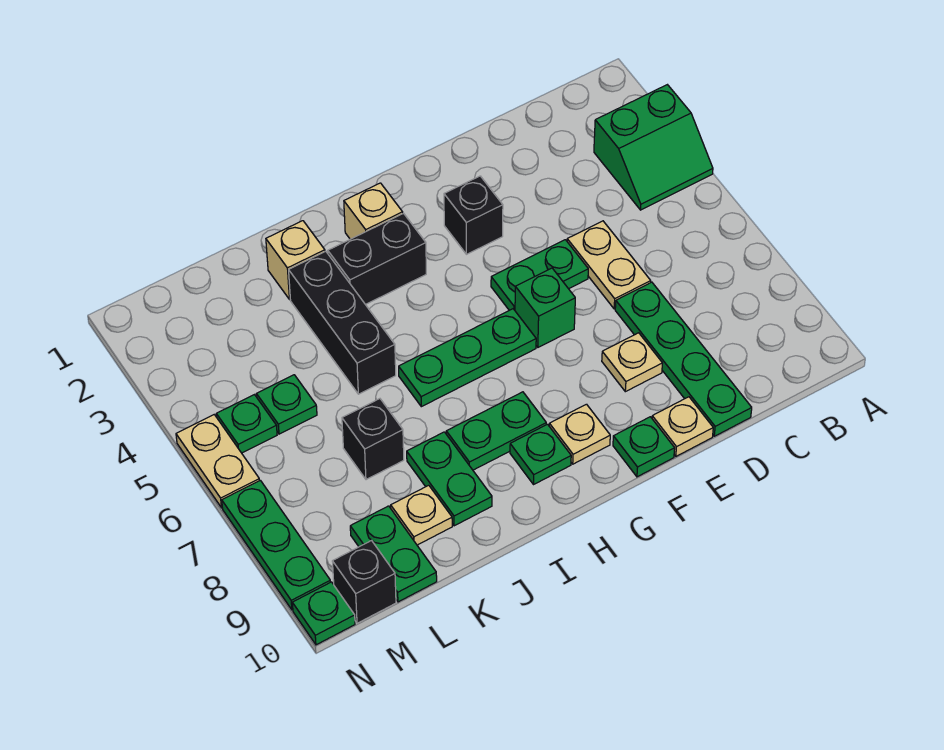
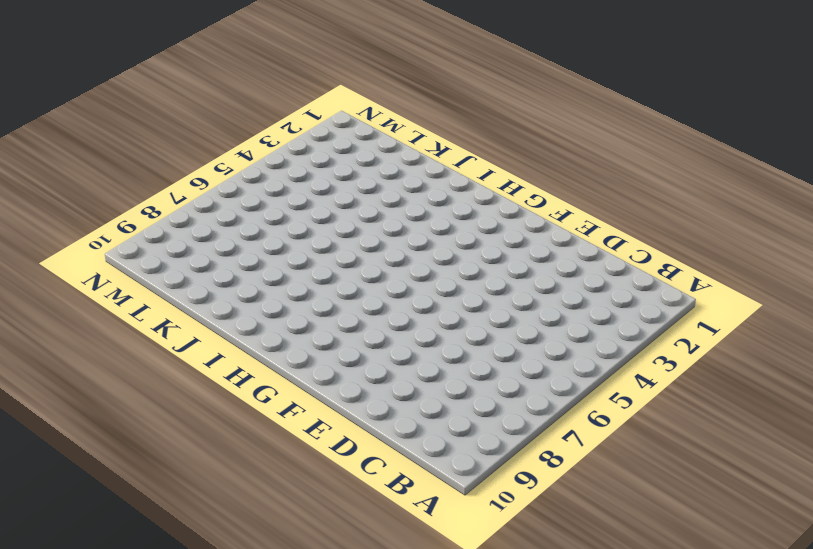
none -> green slope A3:B4 level 1 top 3
none -> tan plate D5:D6 level 1
none -> green plate D7:D10 level 1

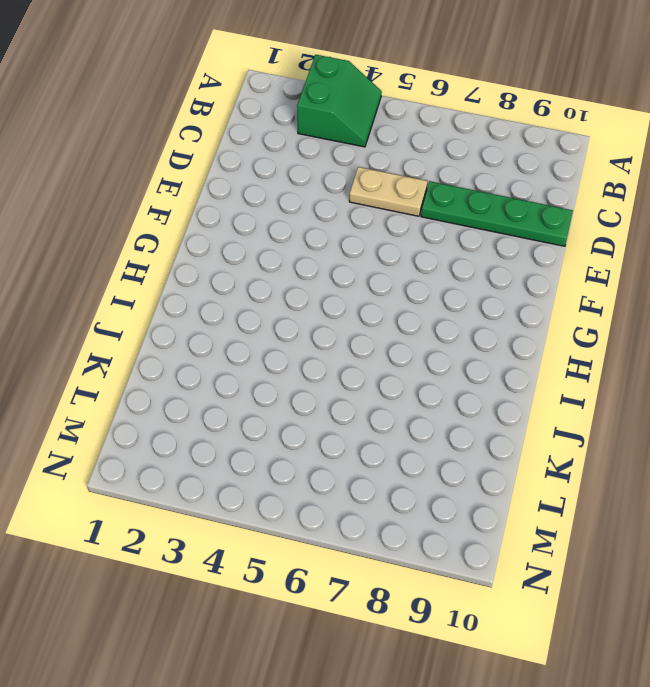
none -> green plate E5:F5 level 1
none -> tan plate E8 level 1
none -> tan plate E10 level 1

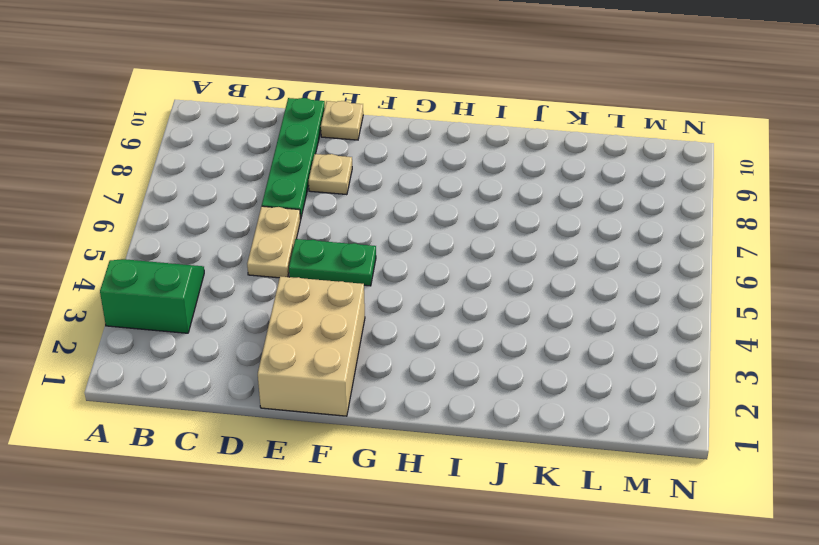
tan brick E1:F3 level 1 -> black brick F3 level 1
none -> green brick F6 level 1
none -> green plate F10 level 1
none -> green plate G6:I6 level 1

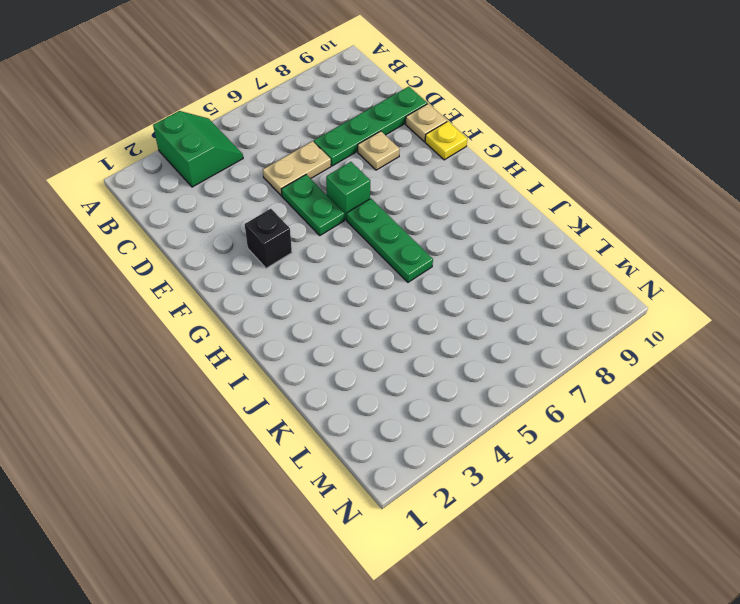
yellow plate F10 level 1 -> green plate F10 level 1
none -> tan plate G9 level 1
none -> tan brick H2 level 1
none -> black brick H3:I3 level 1

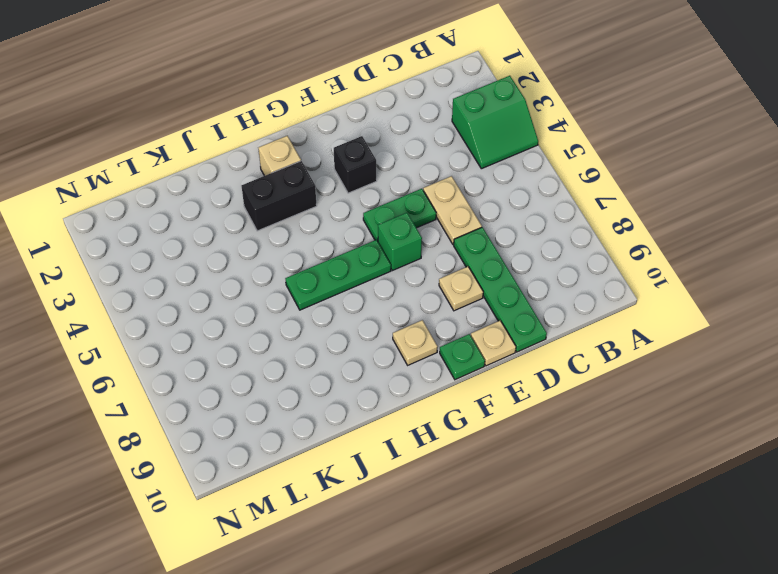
none -> green plate H8:I8 level 1
none -> green plate H9 level 1
none -> tan brick J2 level 1

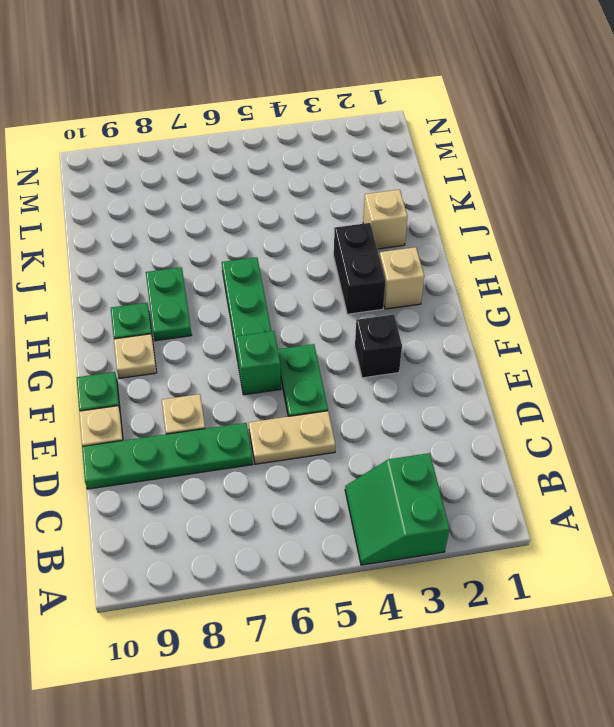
none -> black brick J3:J5 level 1
none -> green plate J8:J9 level 1
none -> black brick K7 level 1

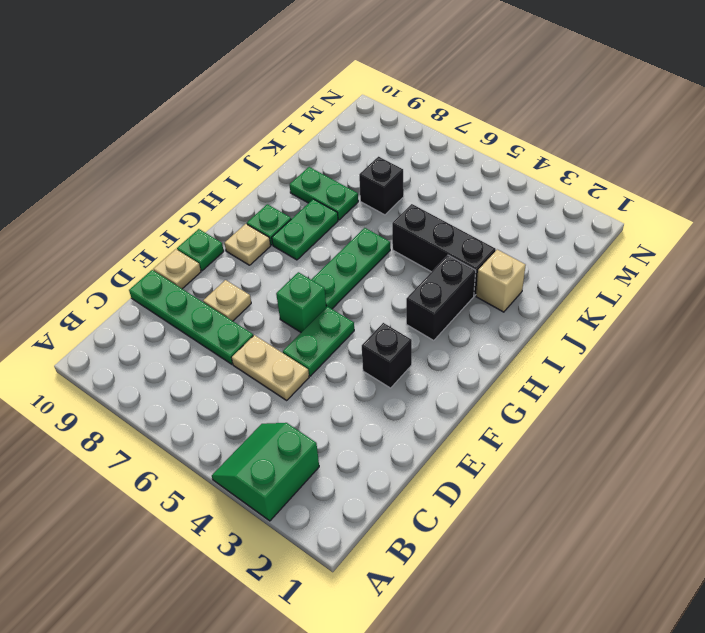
none -> tan brick H2 level 1
none -> tan plate K9 level 1
none -> green plate L5 level 1

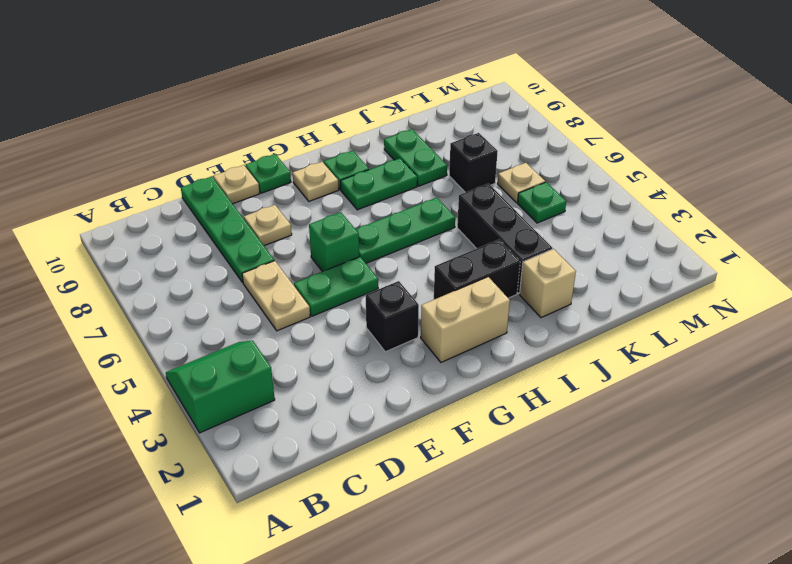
tan brick G2:H2 level 1 -> tan brick H2 level 1
tan plate L6 level 1 -> tan plate K9 level 1
none -> green plate L9:L10 level 1
none -> green plate M5 level 1
none -> black brick M10 level 1

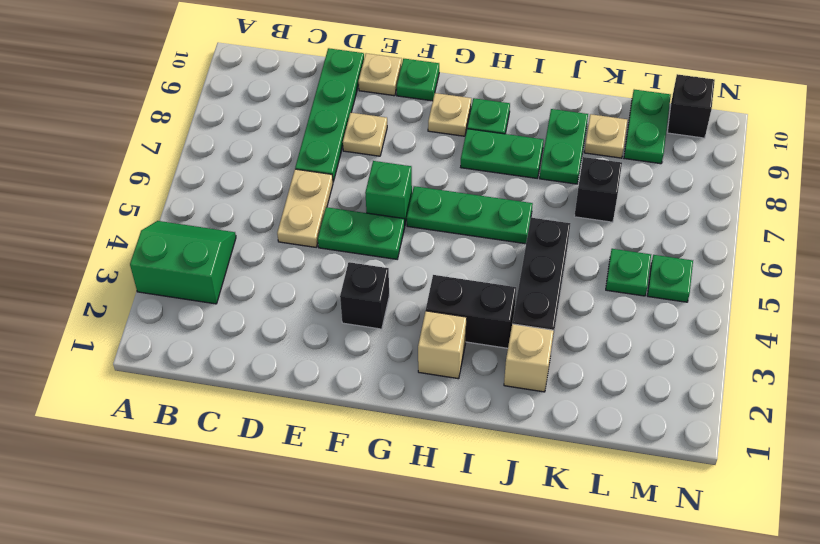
none -> tan plate N5:N6 level 1
none -> green plate N7:N9 level 1
none -> green plate N10 level 1

